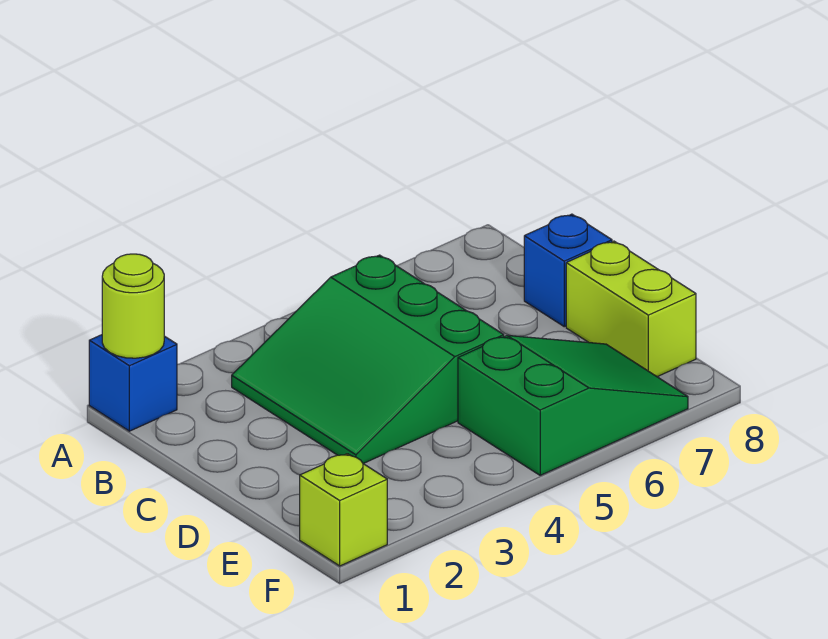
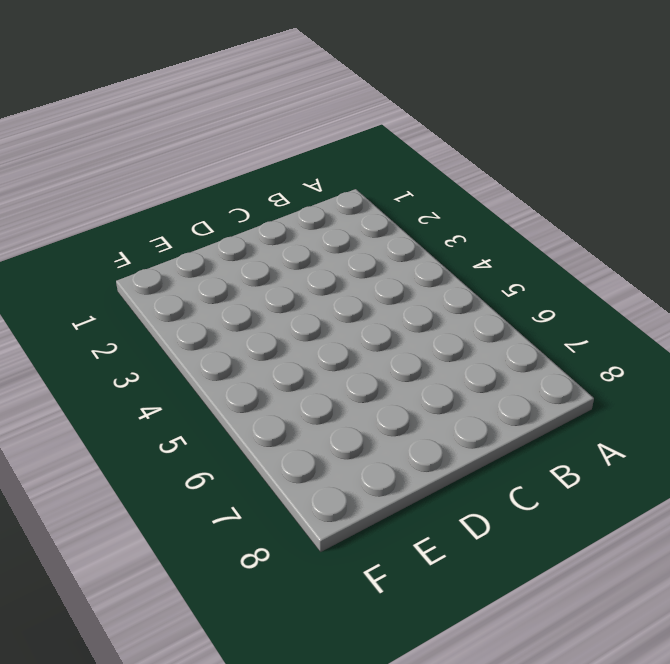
none -> blue brick A1 level 1
none -> green slope B3:D5 level 1 top 5

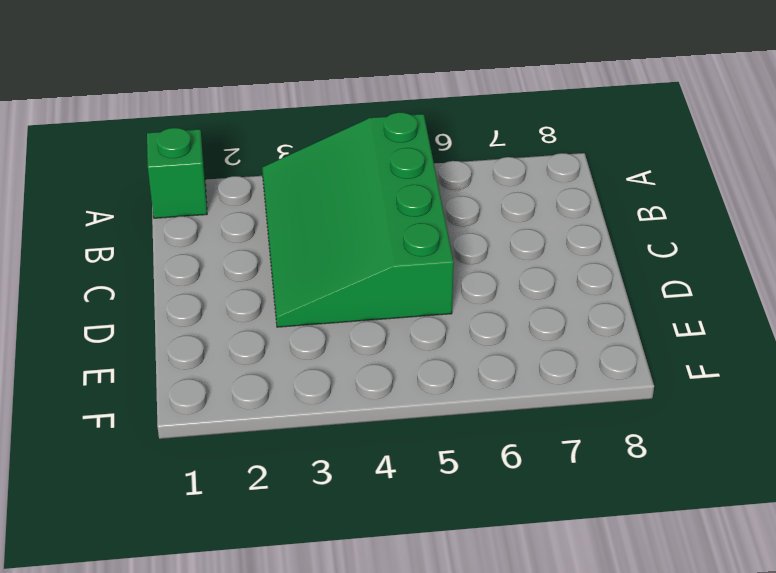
green brick A1 level 1 -> blue brick A1 level 1
green slope A3:D5 level 1 top 5 -> green slope B3:D5 level 1 top 5
none -> blue brick C8 level 1
none -> lime brick D8:E8 level 1

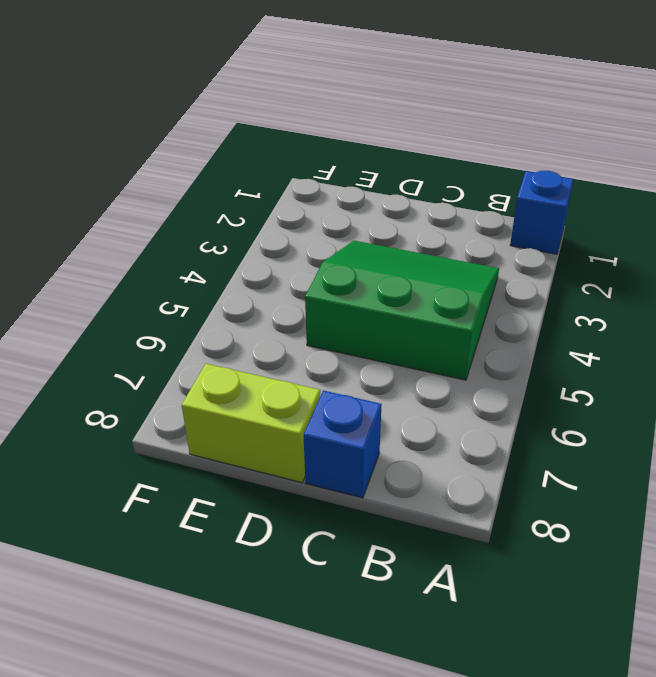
none -> green slope E5:F7 level 1 top 5
none -> lime brick F1 level 1

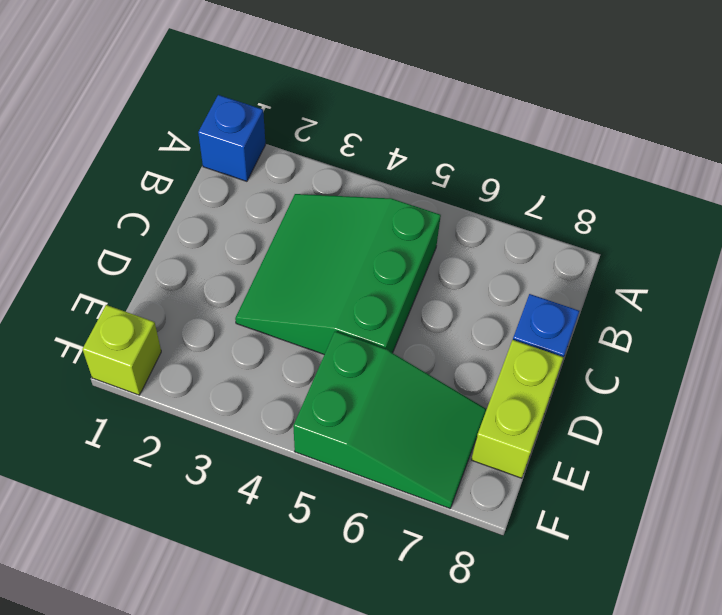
none -> lime round brick A1 level 2

